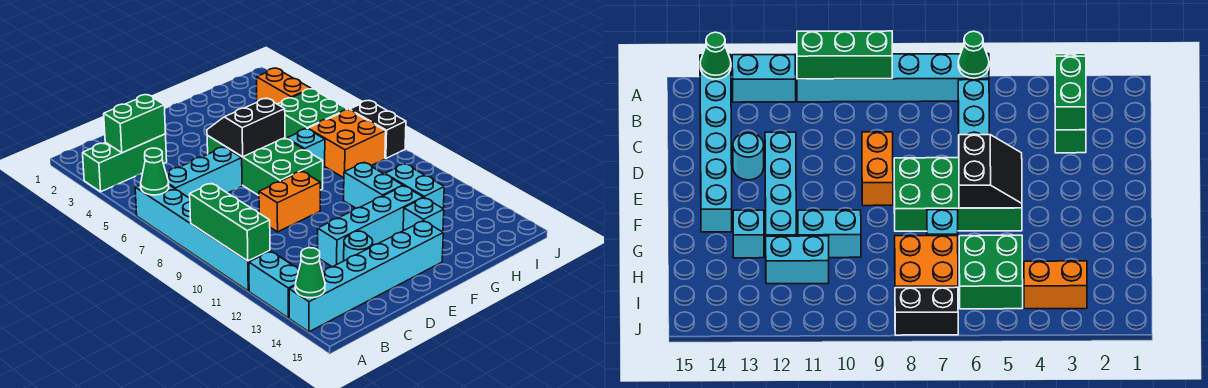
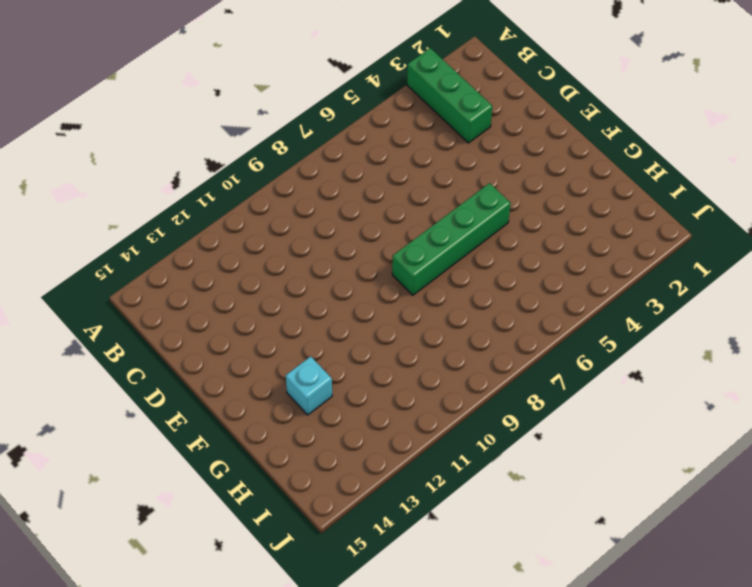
green brick F5:F8 level 1 -> green brick E5:F8 level 1
none -> cyan brick A6:A11 level 1
none -> cyan brick A12:A13 level 1
none -> cyan brick A14:F14 level 1

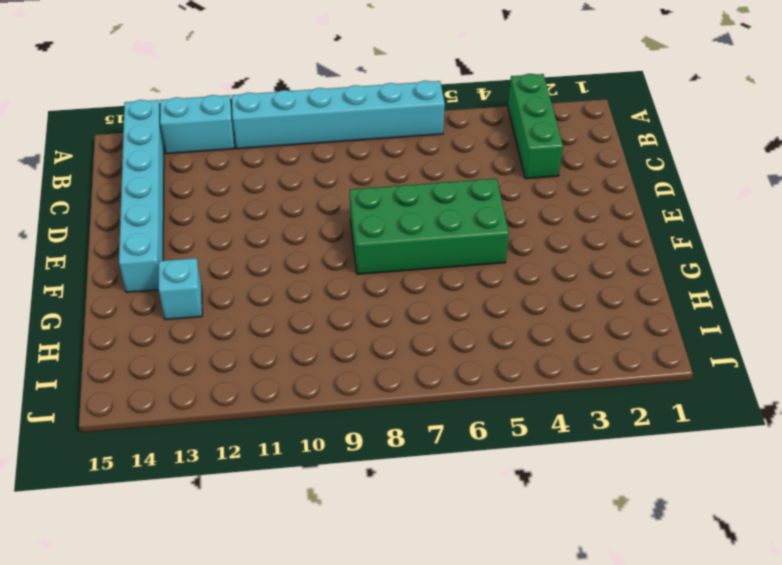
none -> cyan brick B6:D6 level 1
none -> orange brick D9:E9 level 1
none -> cyan brick D12:G12 level 1

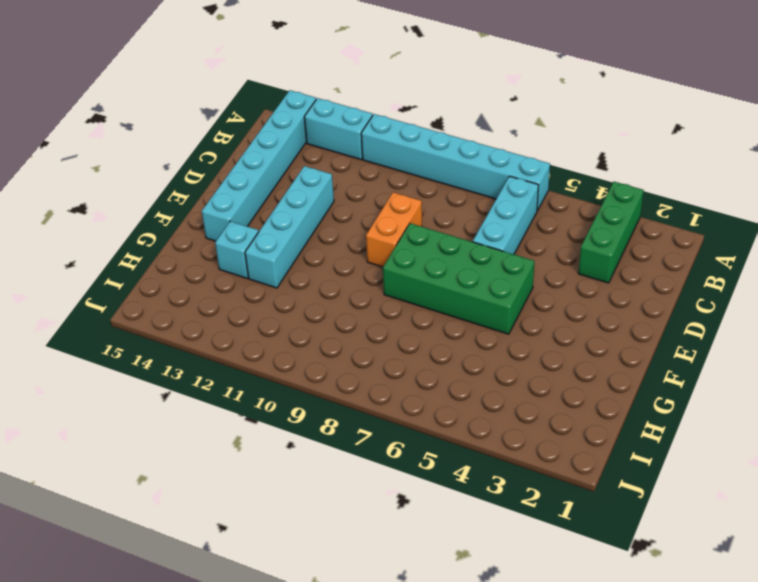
none -> cyan round brick D13 level 1
none -> cyan brick G7 level 1
none -> cyan brick G10:G11 level 1

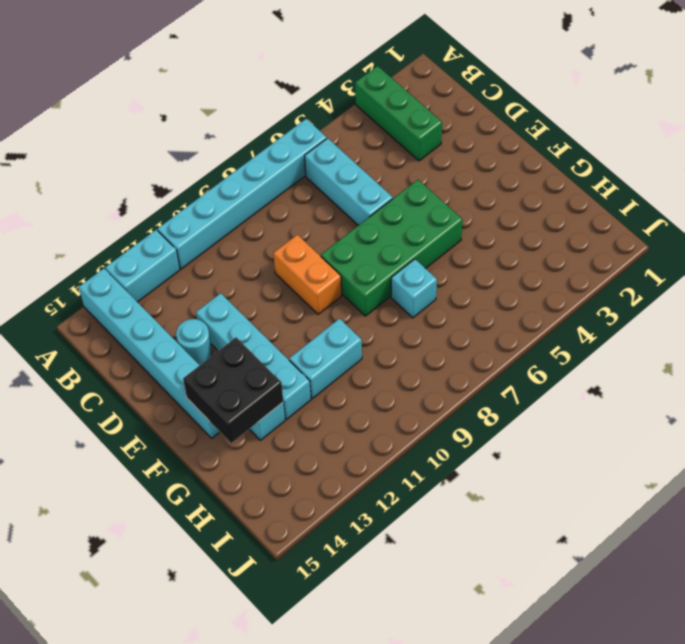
black brick F13:G14 level 2 -> none
none -> green brick H5:I6 level 1
none -> orange brick H7:I8 level 1
none -> cyan brick H11:H12 level 1

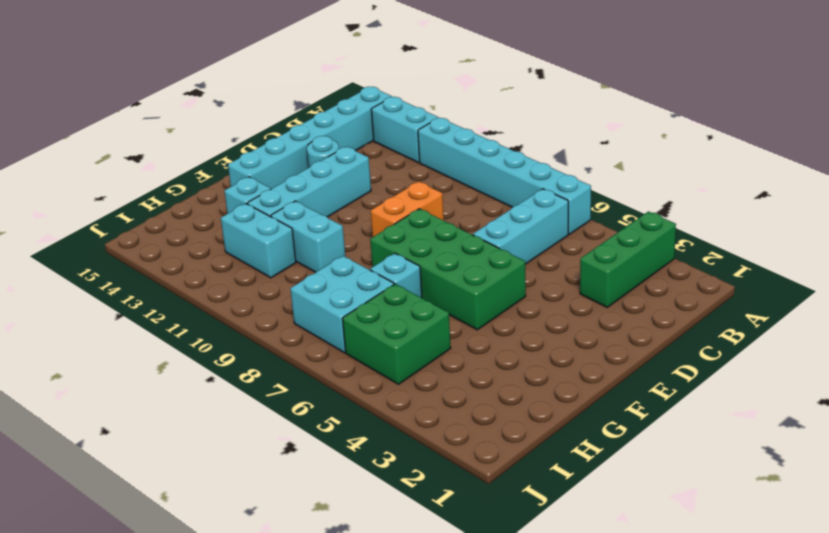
cyan brick H7:I8 level 1 -> orange brick H7:I8 level 1
none -> orange brick I3:I4 level 1
none -> black brick J7:J8 level 1
none -> green cone A6 level 2

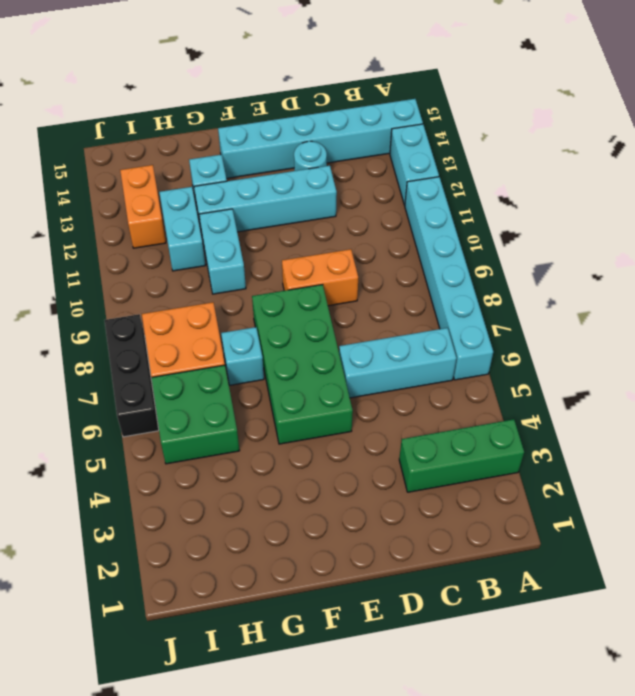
orange brick I12:I13 level 1 -> orange brick I3:I4 level 1
black brick J6:J8 level 1 -> black brick J7:J8 level 1
none -> green cone A6 level 2
none -> green brick A9:A11 level 2
none -> green cone A14 level 2

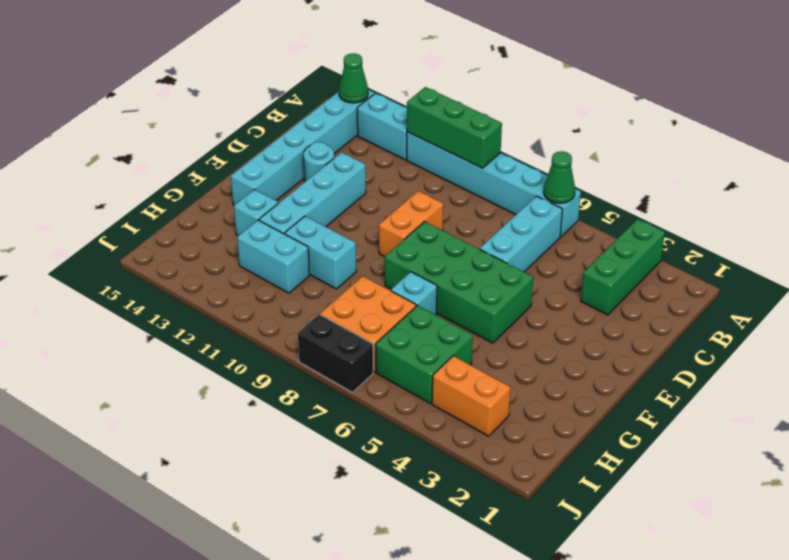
none -> green brick B3:C3 level 2
none -> black slope E5:F6 level 2 top 6

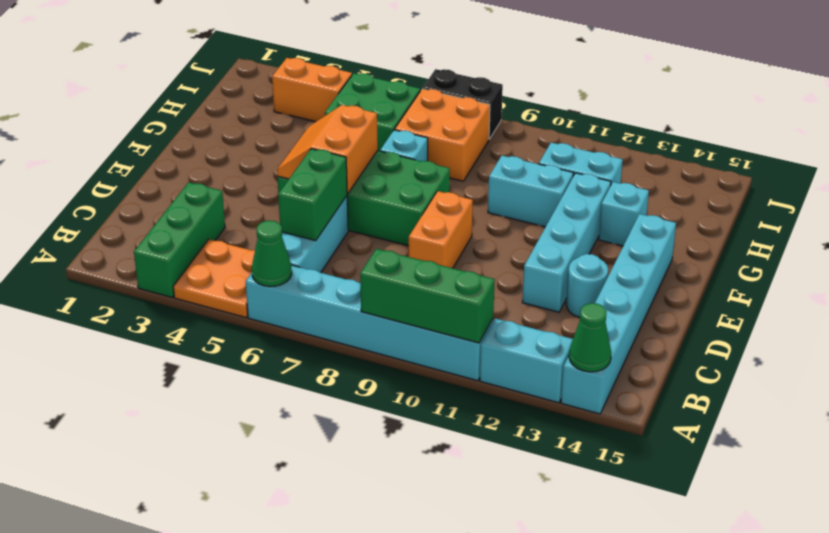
orange plate A4:B5 level 1 -> none
green brick C6:D6 level 2 -> green brick B3:C3 level 2
orange slope E5:F6 level 2 top 6 -> black slope E5:F6 level 2 top 6

